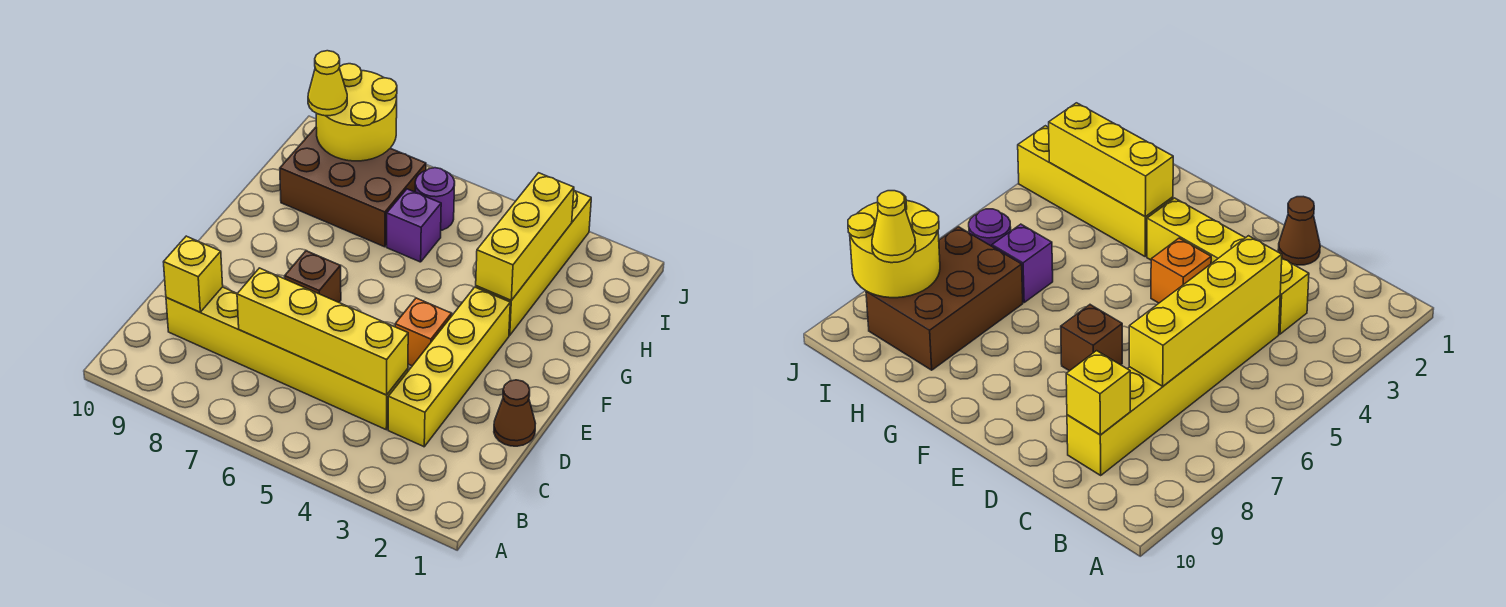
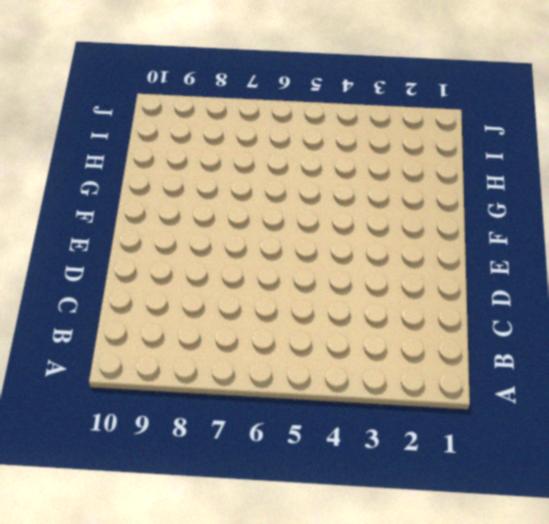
none -> yellow brick C3:F3 level 1
none -> yellow brick C4:C9 level 1
none -> brown cone D1 level 1

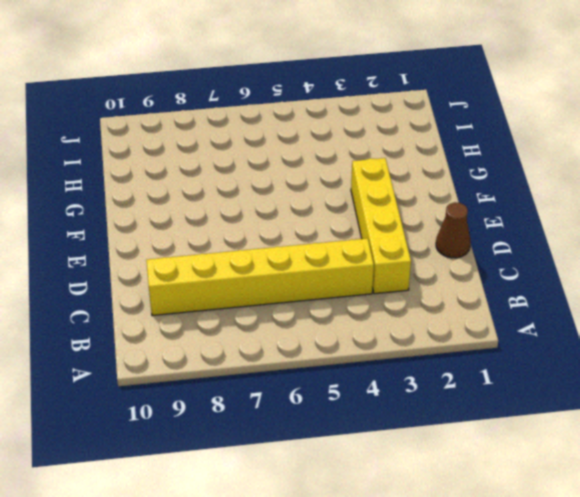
none -> orange brick E4 level 1
none -> brown brick E7 level 1
none -> yellow brick G3:J3 level 1

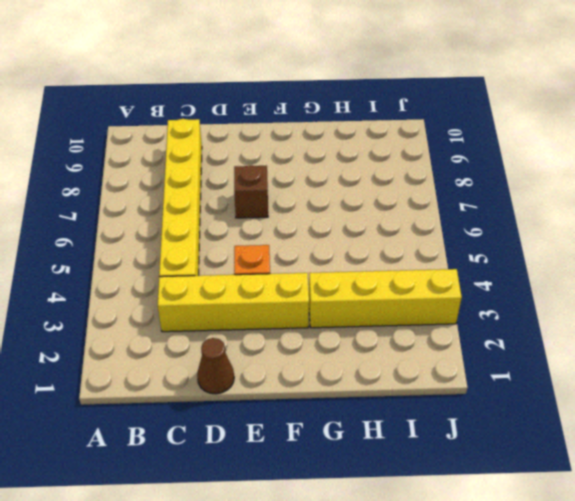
none -> purple brick H6 level 1
none -> brown brick H7:I9 level 1
none -> purple round brick I6 level 1

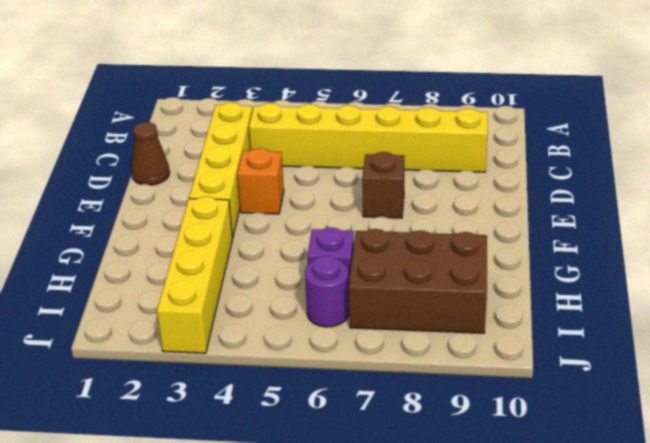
none -> yellow brick C4:C7 level 2
none -> yellow brick C9 level 2
none -> yellow brick G3:I3 level 2

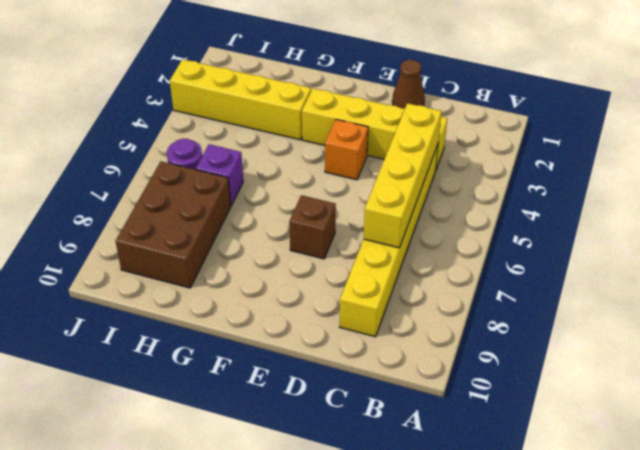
none -> yellow brick C9 level 2
none -> yellow brick G3:I3 level 2
none -> yellow round brick I8:J9 level 2

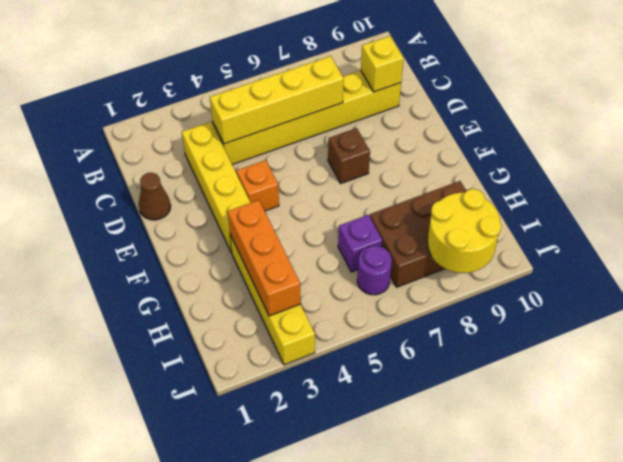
orange brick G3:I3 level 2 -> yellow brick G3:I3 level 2
none -> yellow cone I9 level 3

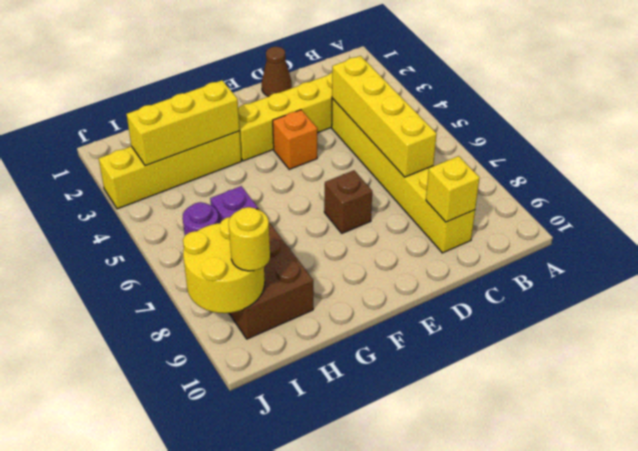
yellow round brick I9 level 3 -> yellow cone I9 level 3

